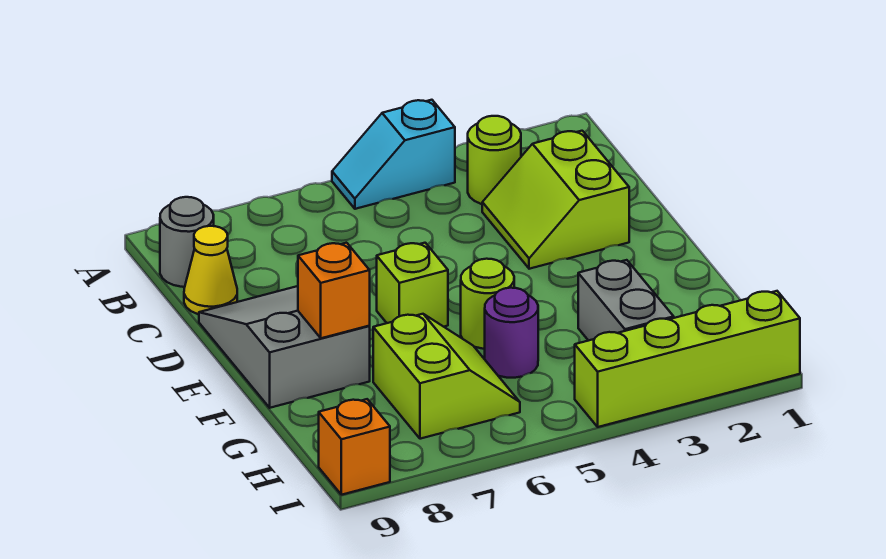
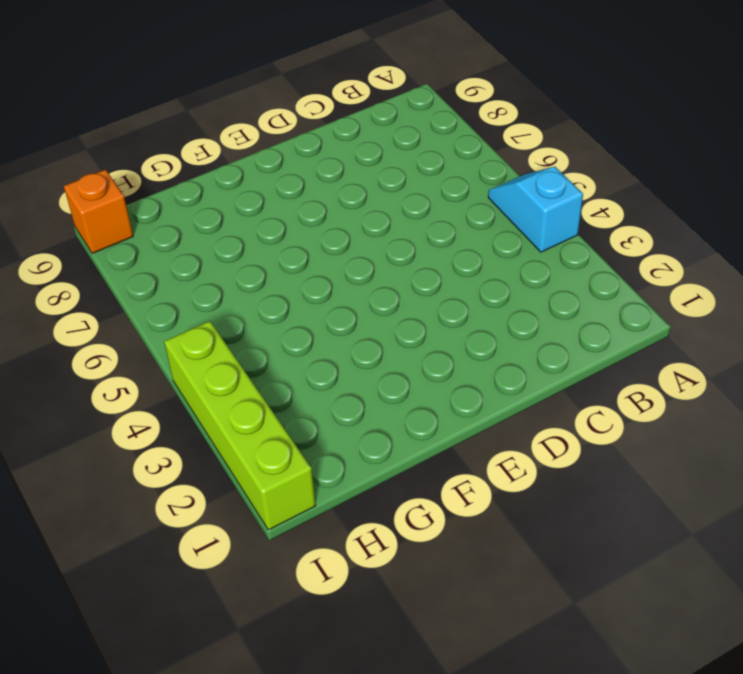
none -> lime round brick B3 level 1
none -> grey round brick B9 level 1
none -> lime slope C2:D3 level 1 top 2

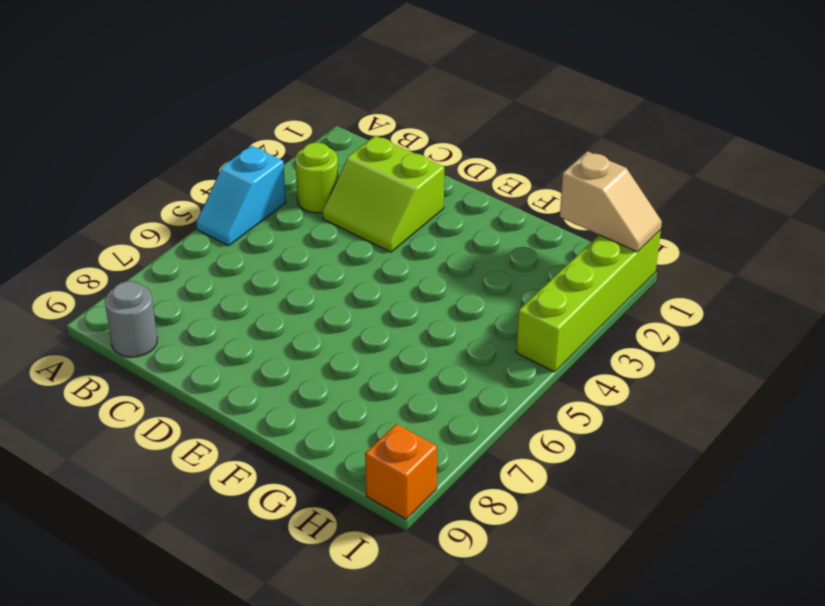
tan slope H1:I1 level 2 top H -> none
none -> yellow cone C9 level 1
none -> grey slope D8:F9 level 1 top F
none -> lime brick E6 level 1

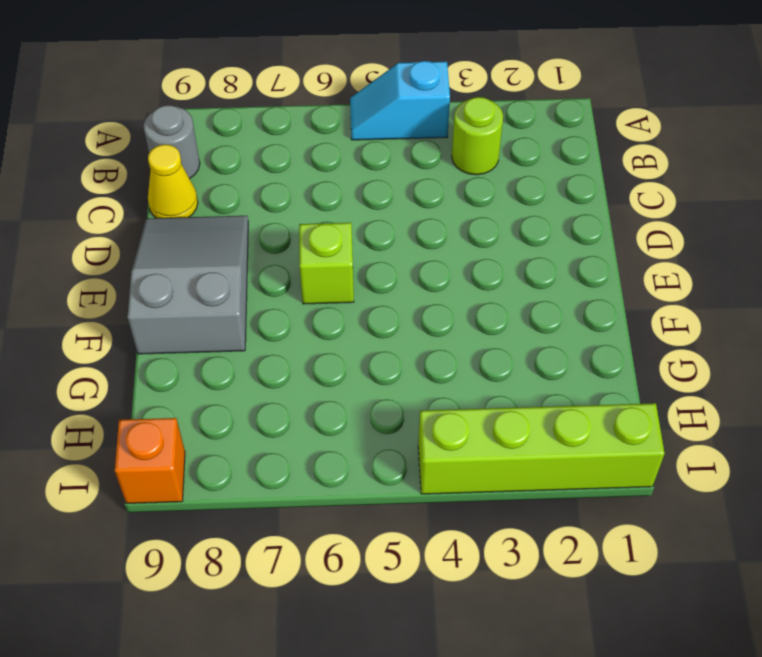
none -> lime slope C2:D3 level 1 top 2
none -> lime round brick F5 level 1
none -> grey brick G3:H3 level 1

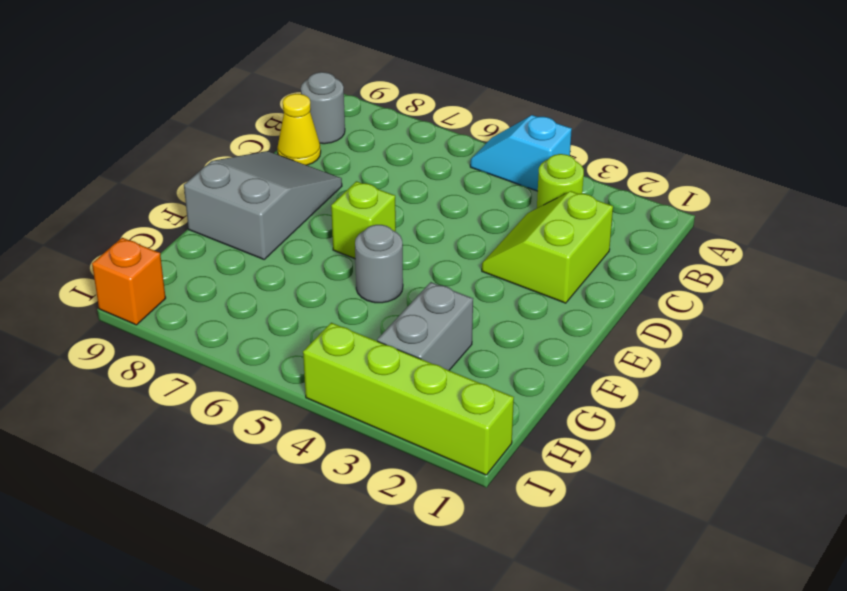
grey round brick F5 level 1 -> lime round brick F5 level 1
none -> purple round brick G5 level 1
none -> lime slope G6:H7 level 1 top 7
none -> orange brick F8 level 2

